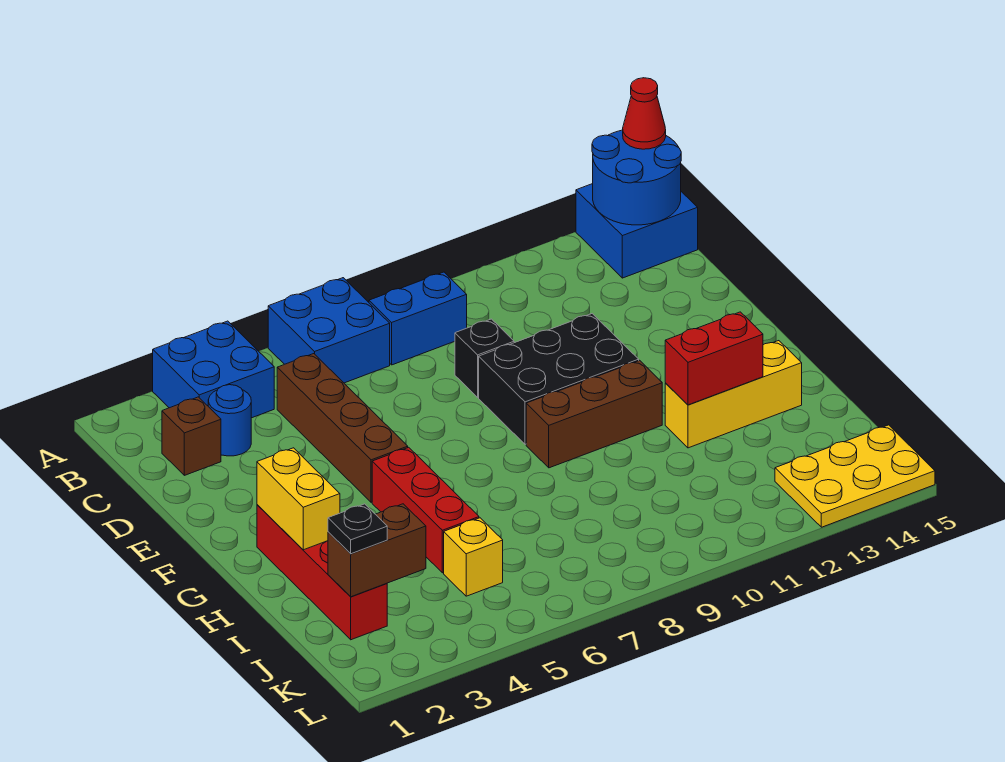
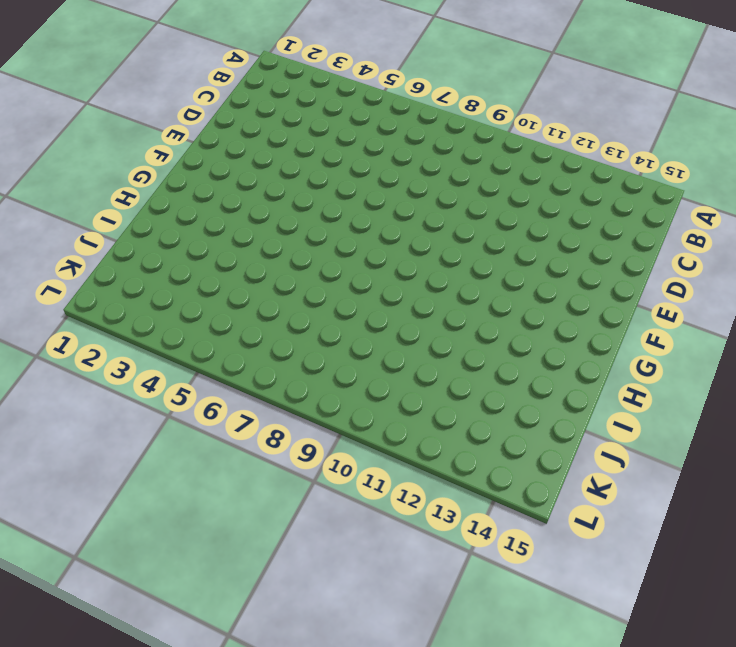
none -> blue brick A3:B4 level 1
none -> blue brick A6:B7 level 1
none -> blue brick A14:B15 level 1

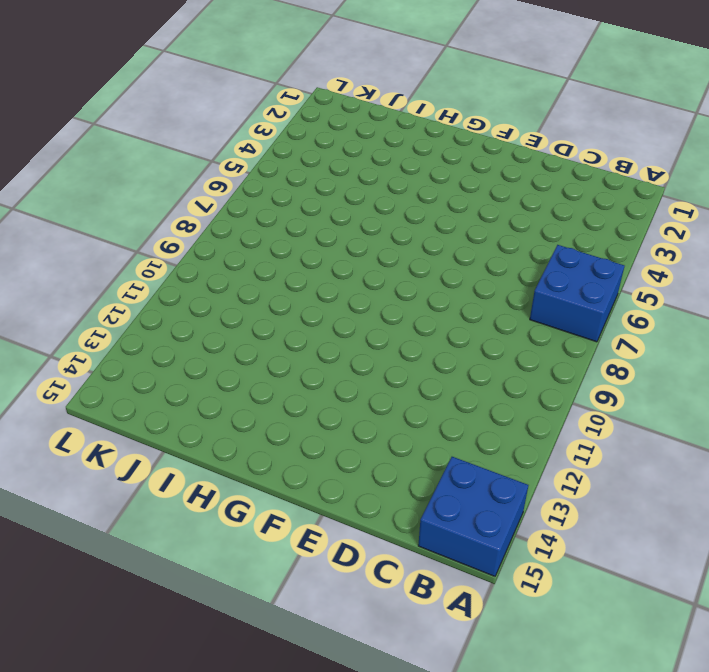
none -> blue brick A3:B4 level 1
none -> blue brick B8:B9 level 1
none -> brown brick C2 level 1

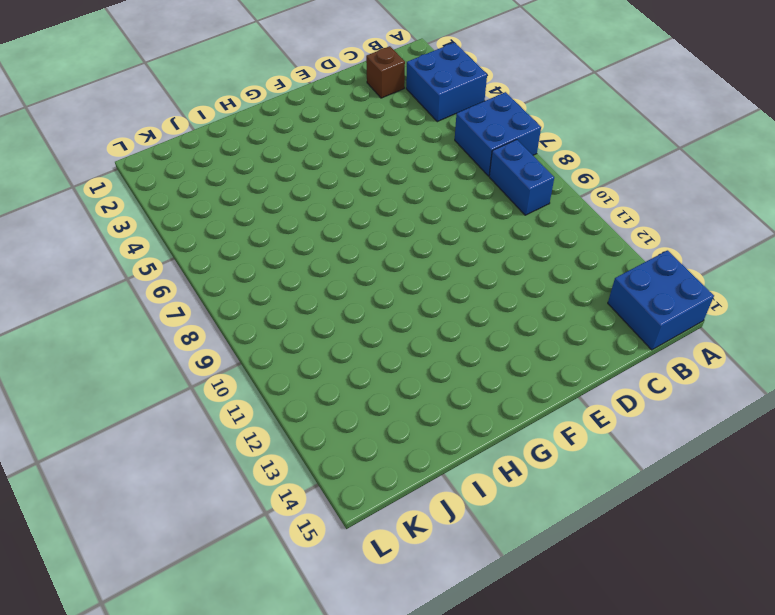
none -> blue round brick C3 level 1
none -> brown brick C5:F5 level 1
none -> black brick D9 level 1

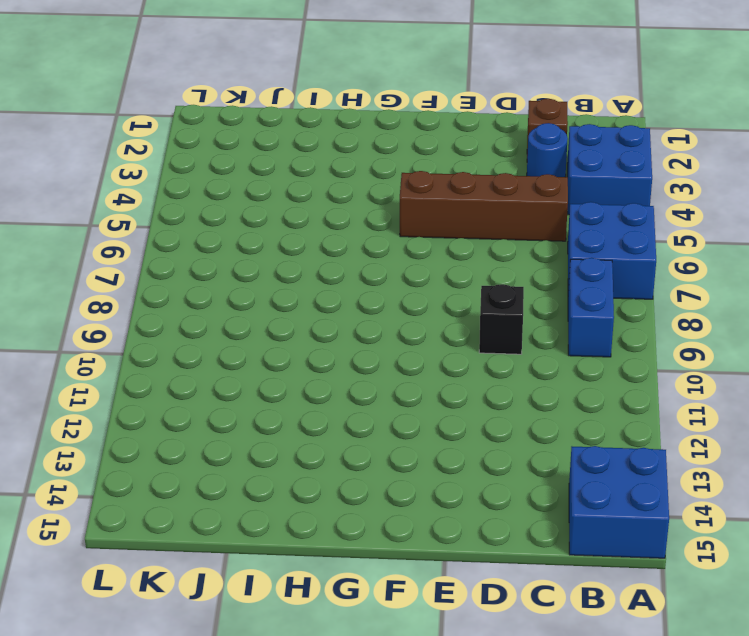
none -> black brick E9:F11 level 1
none -> red brick G2:J2 level 1
none -> red brick G5:I5 level 1

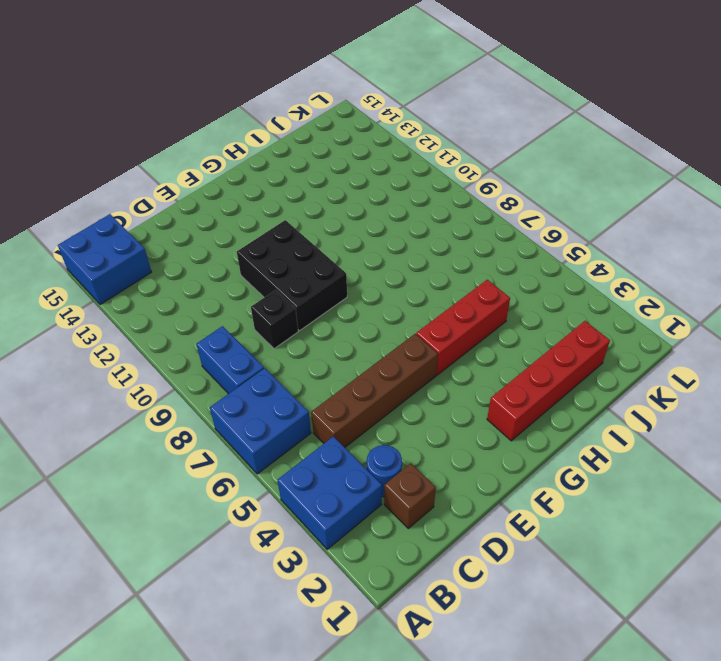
none -> brown brick G9:G11 level 1
none -> yellow brick H12:H14 level 1
none -> yellow brick J5 level 1

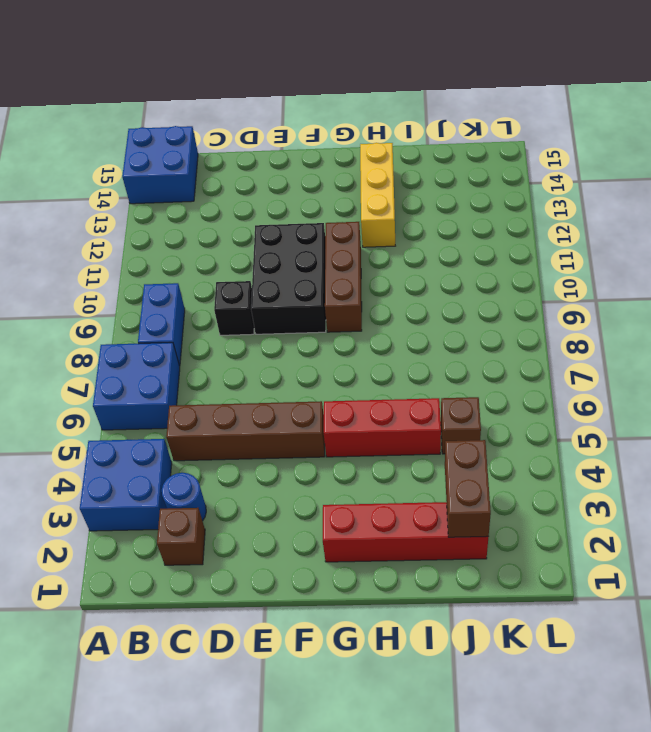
brown brick J5 level 1 -> yellow brick J5 level 1
none -> yellow plate K13:L15 level 1
none -> blue round brick A14:B15 level 2
none -> yellow brick G2:H2 level 2

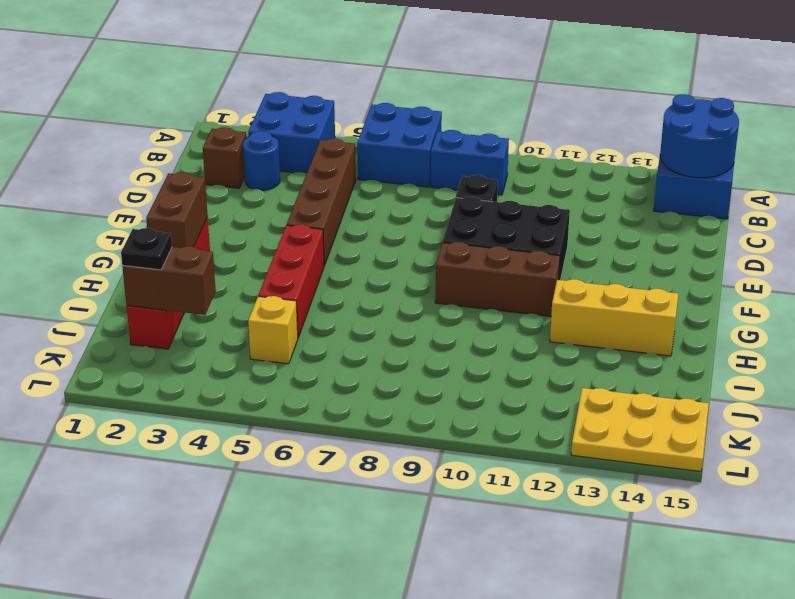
brown brick G2:H2 level 2 -> yellow brick G2:H2 level 2
none -> red brick H12:H13 level 2
none -> red cone A15 level 3

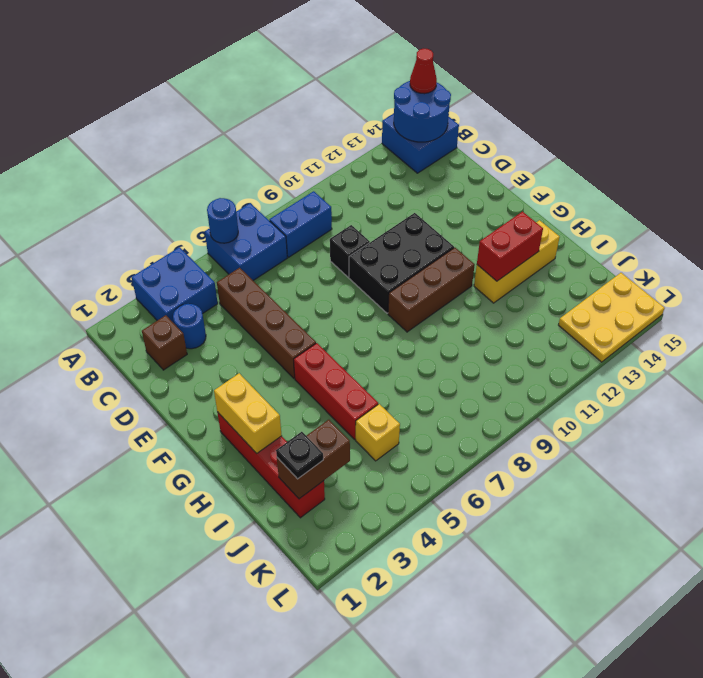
blue round brick A6 level 2 -> none

